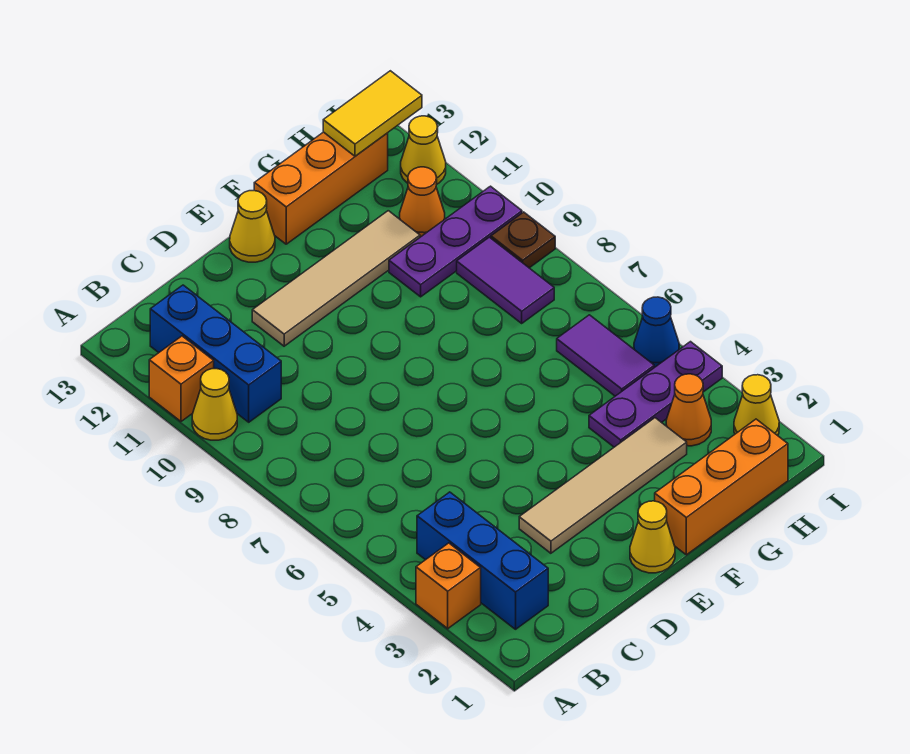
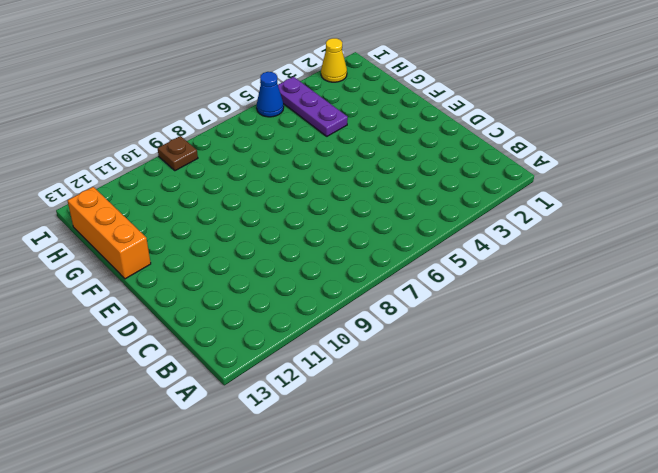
none -> orange brick A3 level 1
none -> yellow cone A10 level 1
none -> orange brick A11 level 1

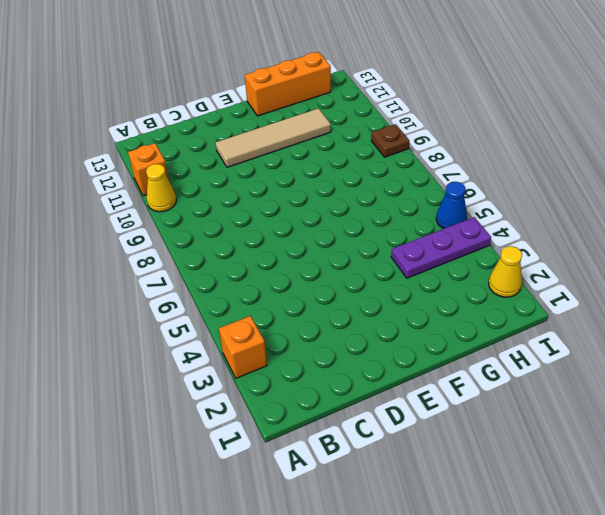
none -> blue brick B2:B4 level 1
none -> blue brick B10:B12 level 1
none -> tan tile D3:G3 level 1

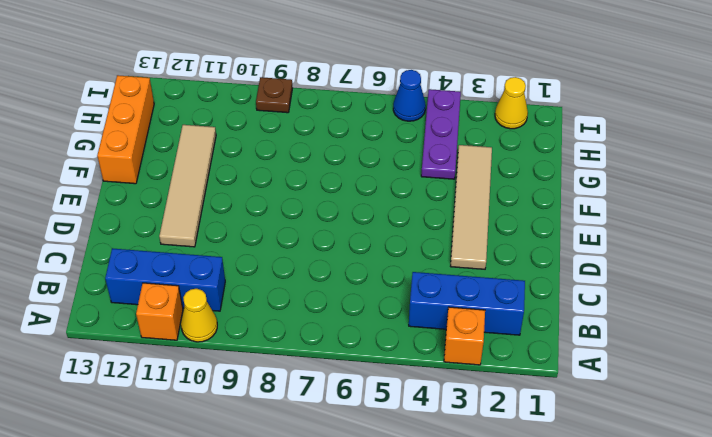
none -> yellow cone E1 level 1
none -> yellow cone E13 level 1
none -> orange brick F1:H1 level 1

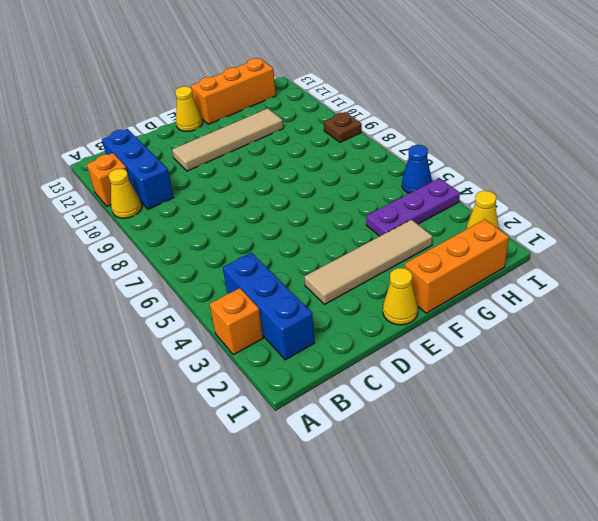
none -> purple plate G10:I10 level 1
none -> orange cone H3 level 1
none -> purple tile H5:H6 level 1

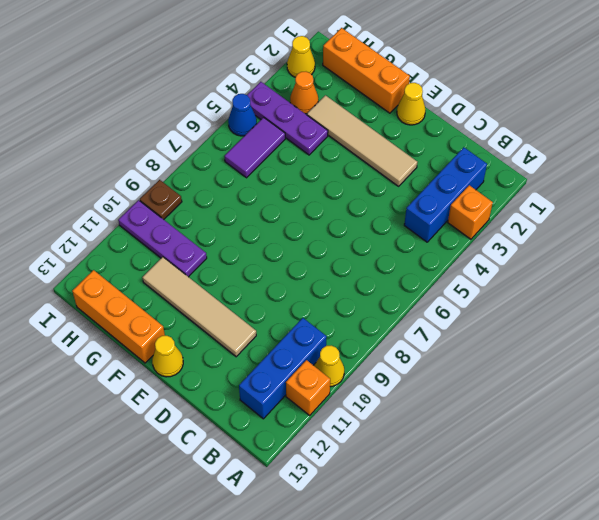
none -> purple tile H8:H9 level 1
none -> orange cone H11 level 1
none -> yellow cone I12 level 1

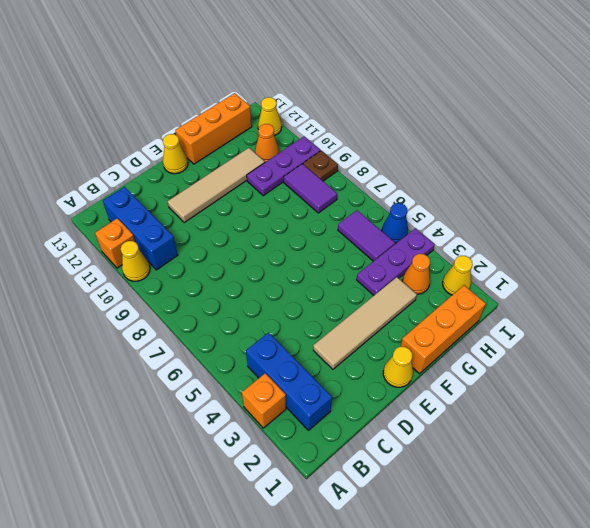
none -> yellow tile H13:I13 level 2

